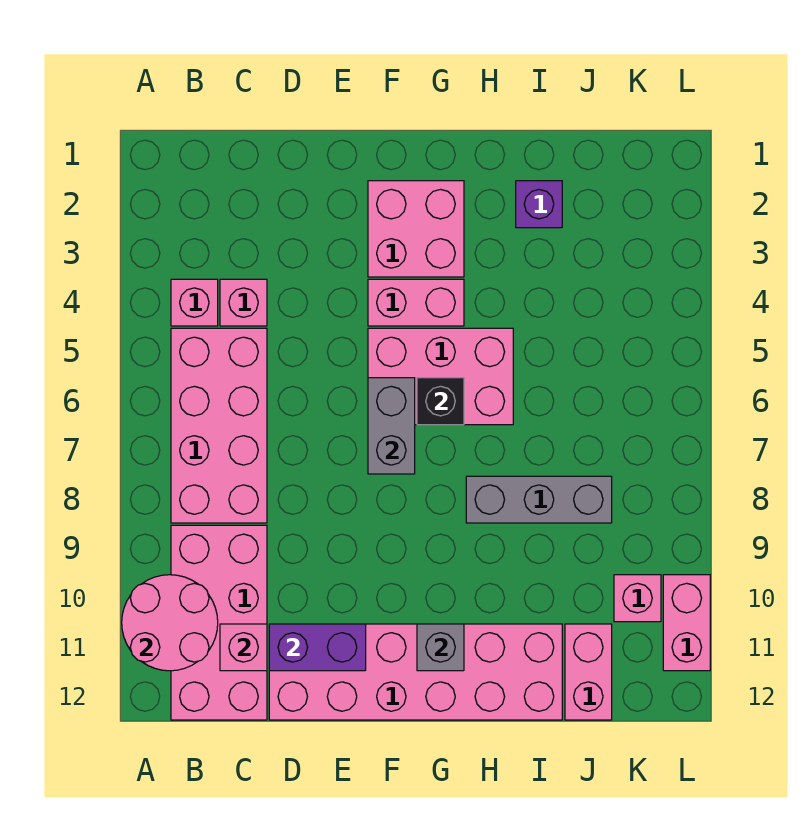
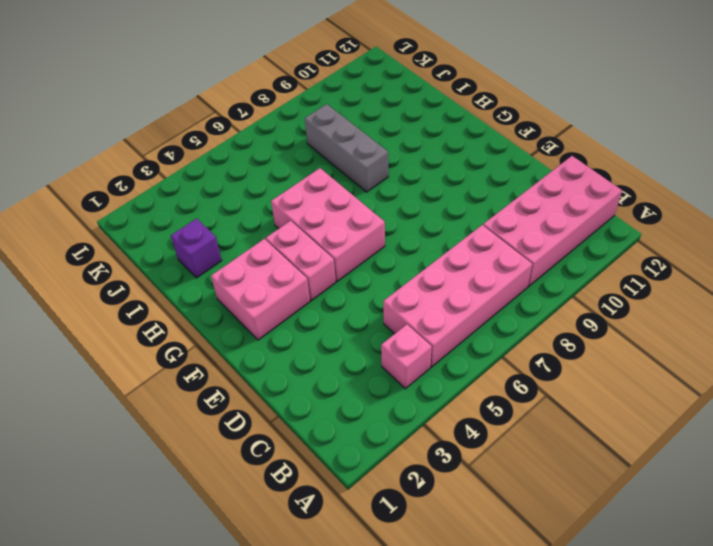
none -> pink brick C4 level 1
none -> pink brick D11:I12 level 1
none -> pink brick J11:J12 level 1

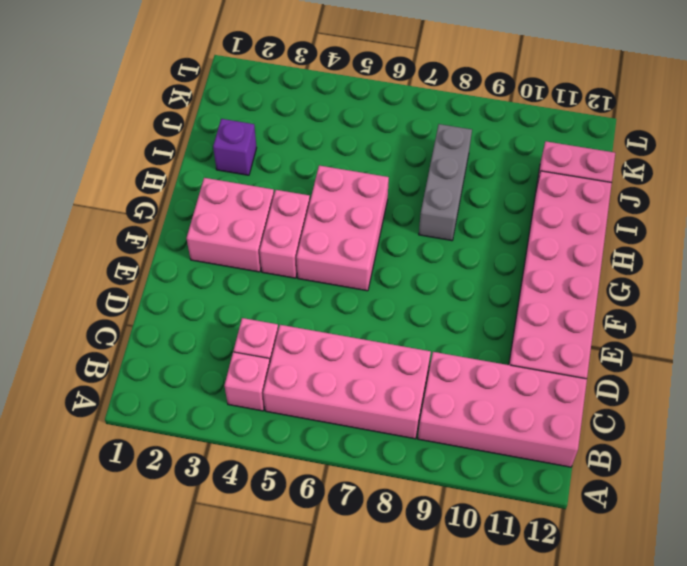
none -> pink brick K10 level 1
none -> pink brick L10:L11 level 1
none -> pink round brick A10:B11 level 2

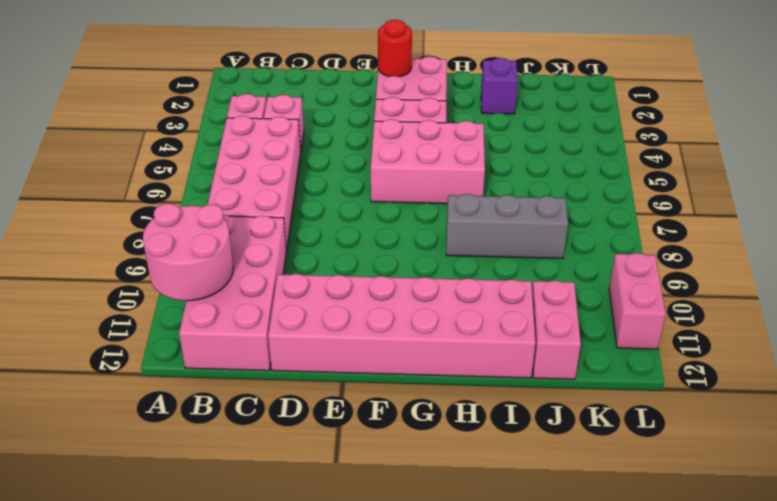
red round brick F2 level 2 -> none
none -> pink brick K10 level 1
none -> pink brick C11 level 2
none -> purple brick D11:E11 level 2

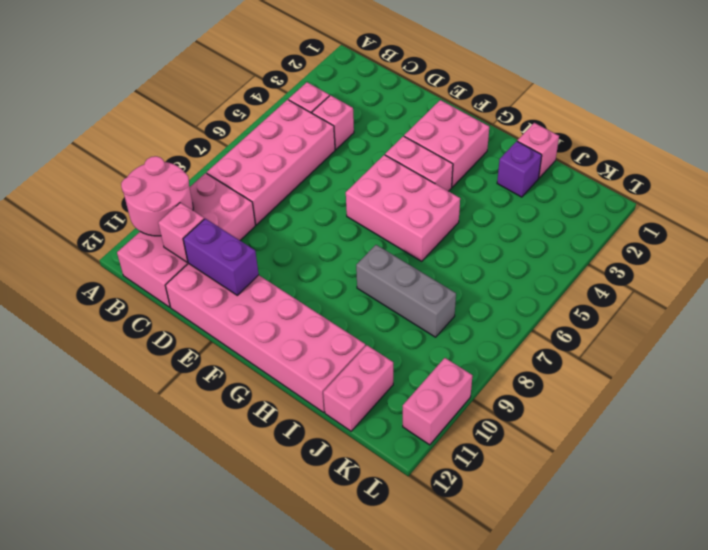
pink brick I1 level 1 -> pink brick K10 level 1
none -> grey brick F6:F7 level 2
none -> black brick G6 level 2
none -> grey brick G11 level 2

